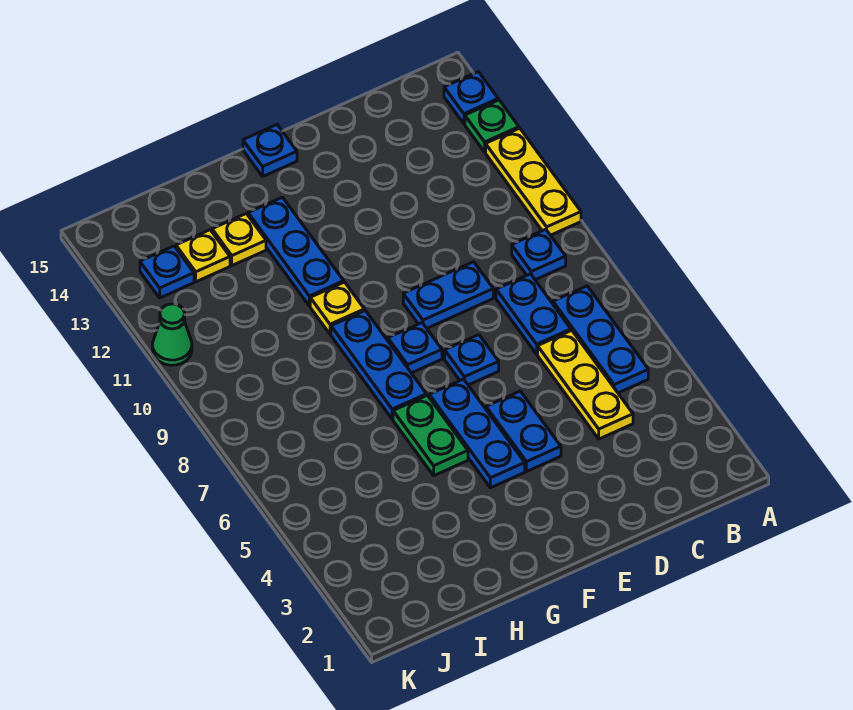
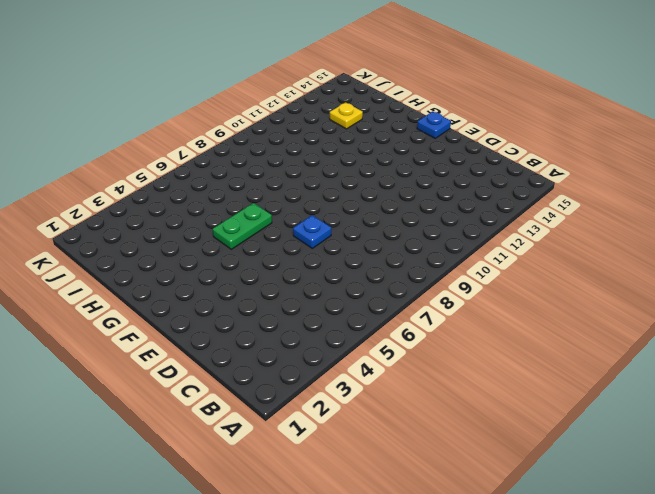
none -> yellow plate A10:A12 level 1
none -> green plate A13 level 1
none -> blue plate A14 level 1

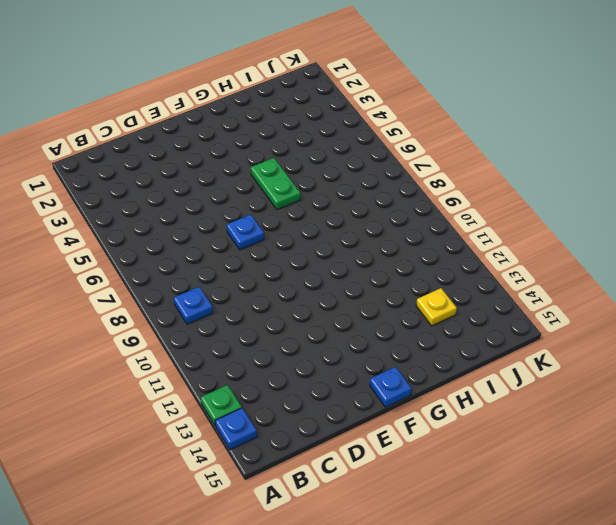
none -> yellow plate A10:A12 level 1
none -> blue plate B5:B7 level 1
none -> yellow plate C4:C6 level 1

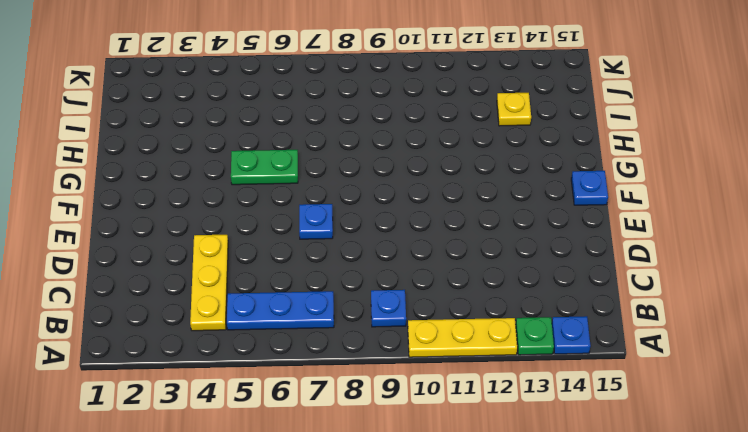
yellow plate B4:D4 level 1 -> yellow plate C4:C6 level 1
none -> blue plate C7:C8 level 1
none -> blue plate D9:E9 level 1
none -> blue plate E4:E5 level 1

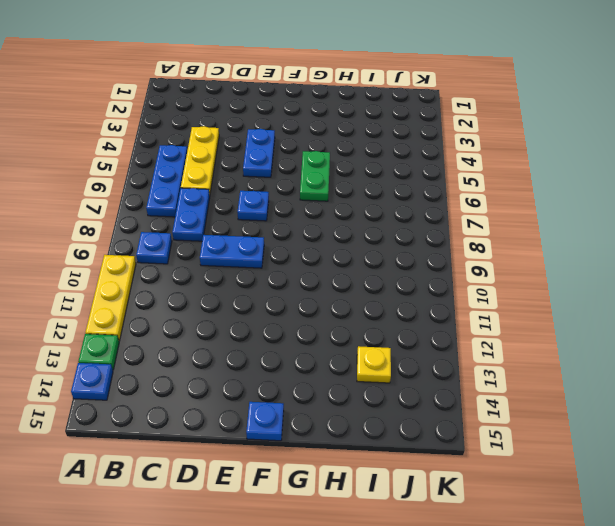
none -> blue plate F4:F6 level 1
none -> blue plate F8 level 1
none -> blue plate G7:G9 level 1

